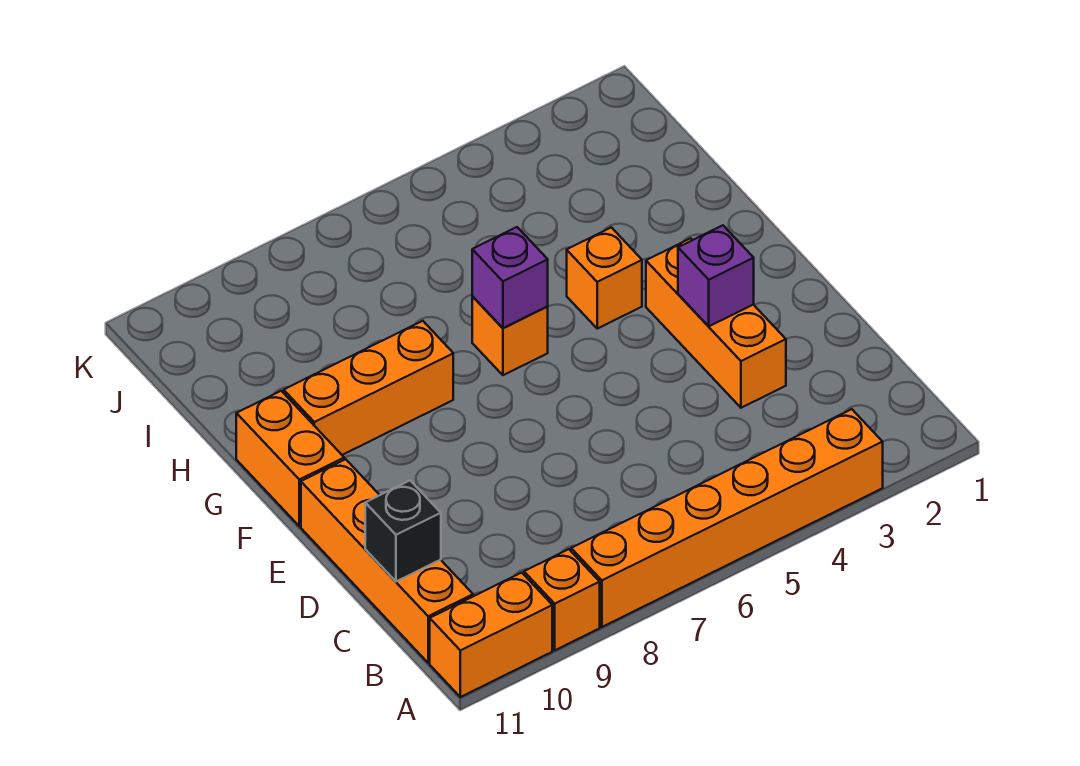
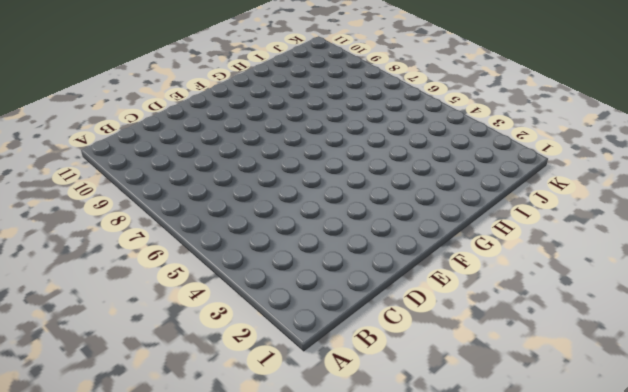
none -> orange brick A3:A8 level 1
none -> orange brick A9 level 1
none -> orange brick A10:A11 level 1

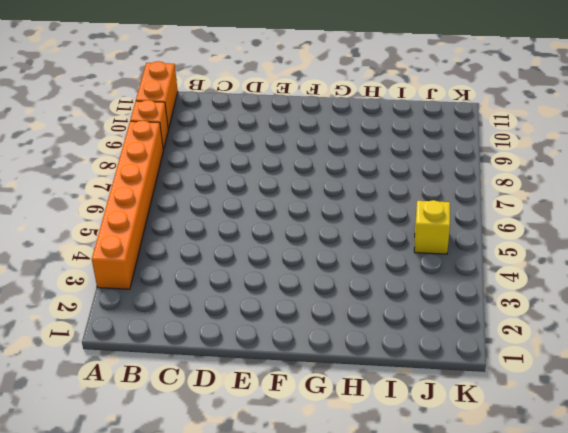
yellow brick J5 level 1 -> none
none -> orange brick B11:E11 level 1
none -> orange brick D3:F3 level 1
none -> orange brick F11:G11 level 1

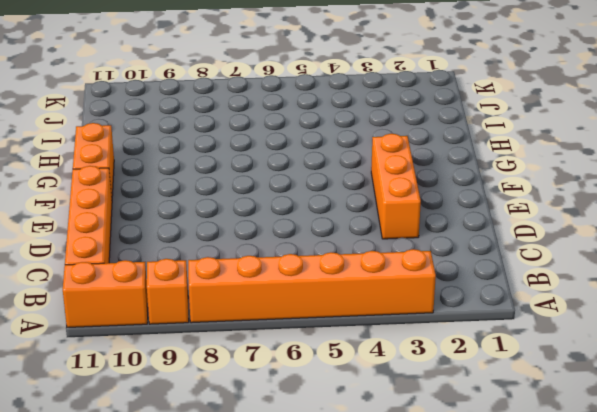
none -> orange brick G4 level 1
none -> orange brick G6 level 1
none -> orange brick G8:G10 level 1

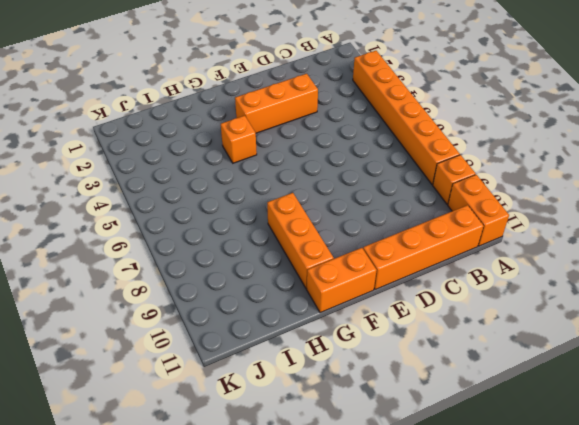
none -> orange brick G6 level 1
none -> black brick C11 level 2
none -> purple brick E3 level 2

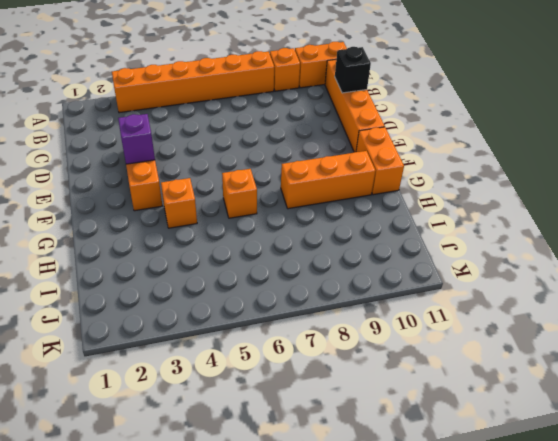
none -> purple brick G6 level 2

